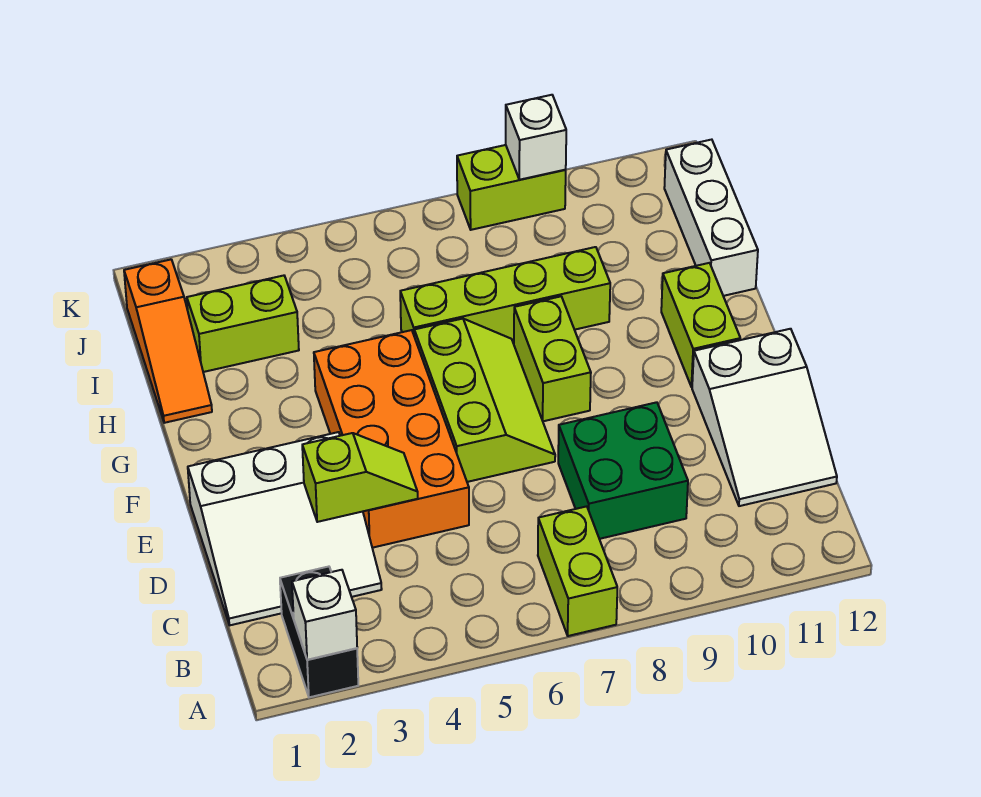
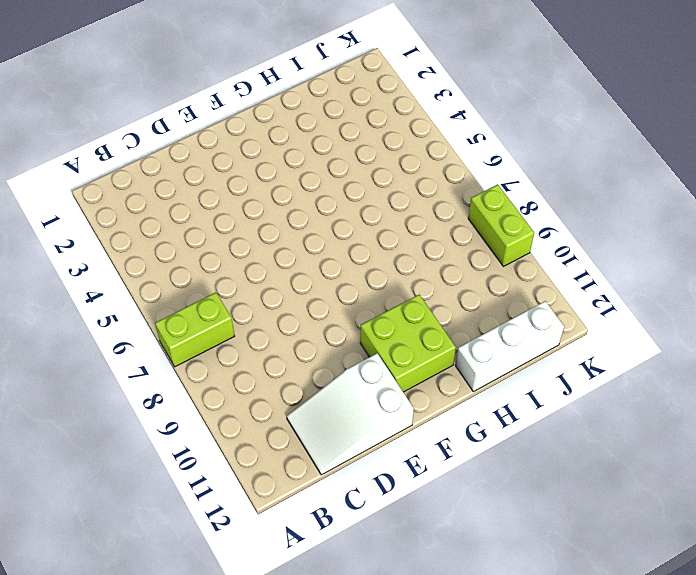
lime brick F10:G11 level 1 -> lime brick F11:G11 level 1
none -> black brick A2:B2 level 1
none -> white slope C1:E3 level 1 top E
none -> green brick C8:D9 level 1

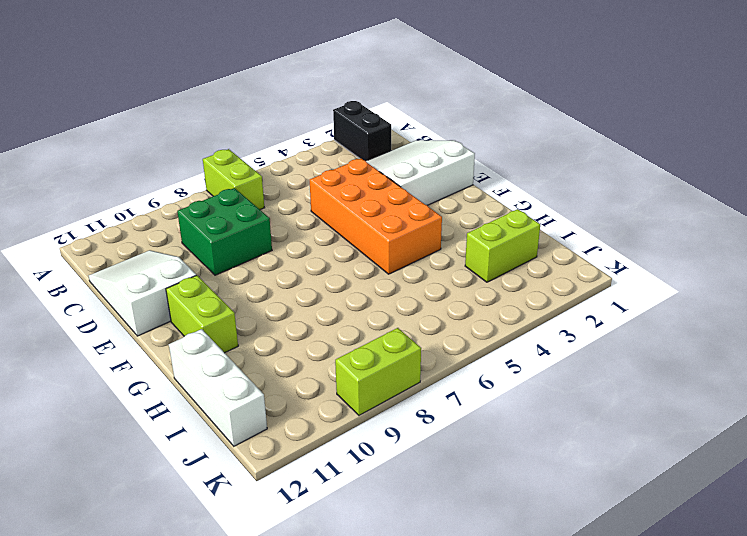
none -> lime slope E6:G7 level 1 top 6
none -> lime brick F8:G8 level 1
none -> orange slope H1:J1 level 1 top J

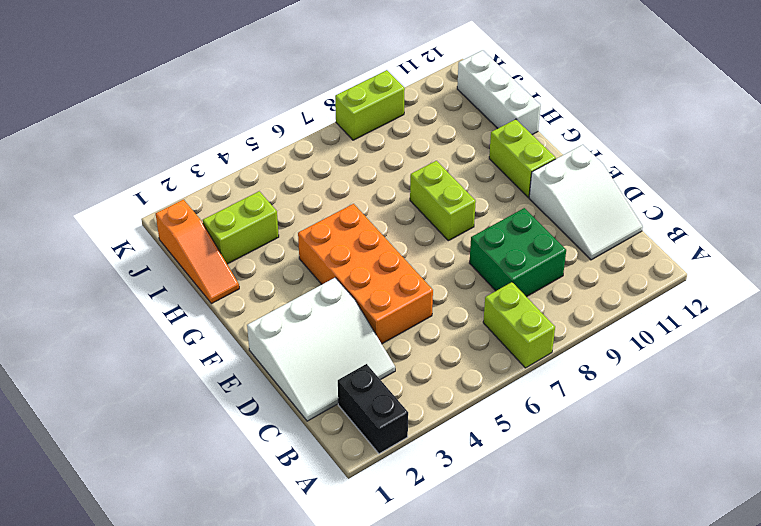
none -> lime slope E6:G7 level 1 top 6
none -> lime brick H6:H9 level 1
none -> white brick A2 level 2

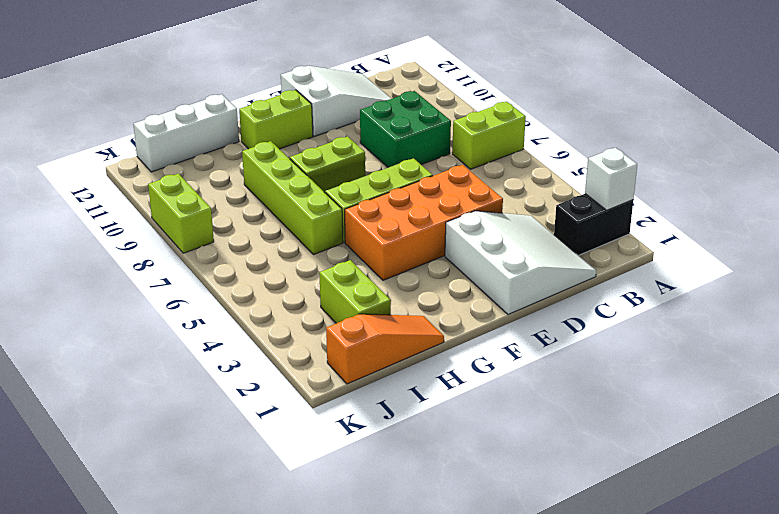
none -> lime slope D3:D4 level 2 top 3
none -> white brick K9 level 2

